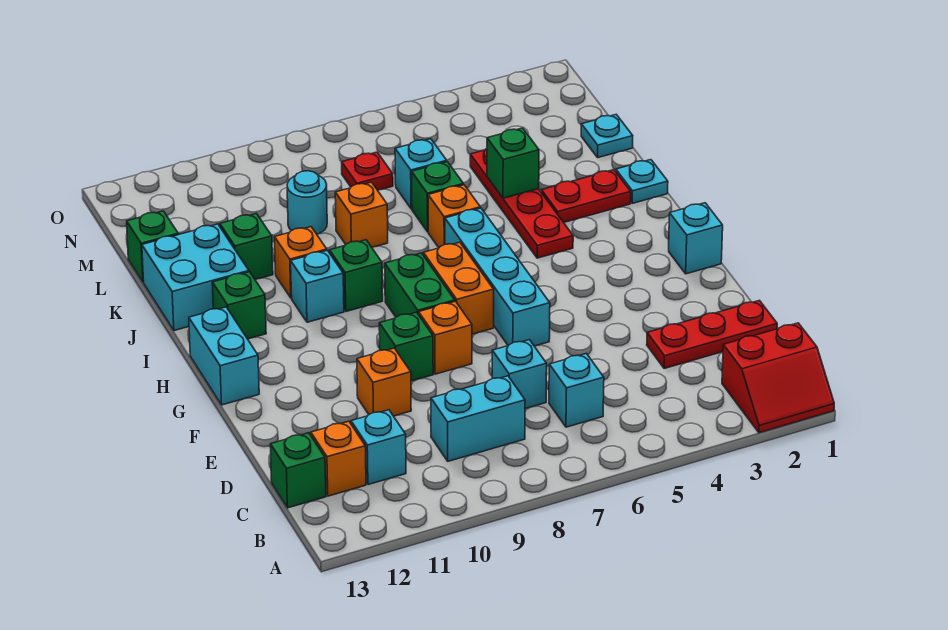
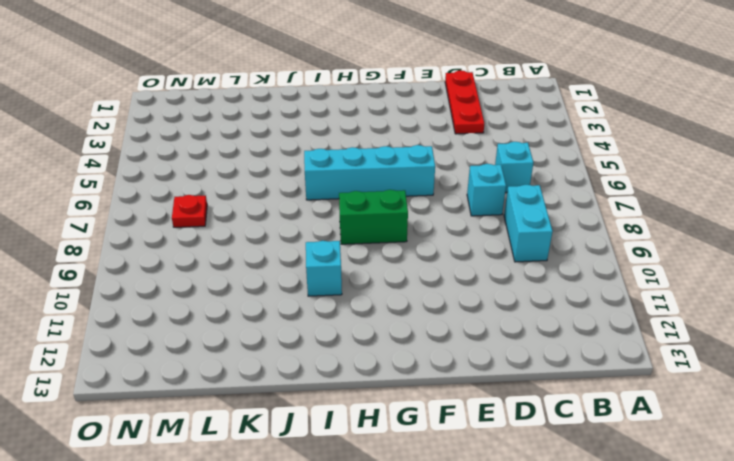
none -> red slope A1:B2 level 1 top B
none -> cyan brick C11 level 1
none -> orange brick C12 level 1
none -> green brick C13 level 1

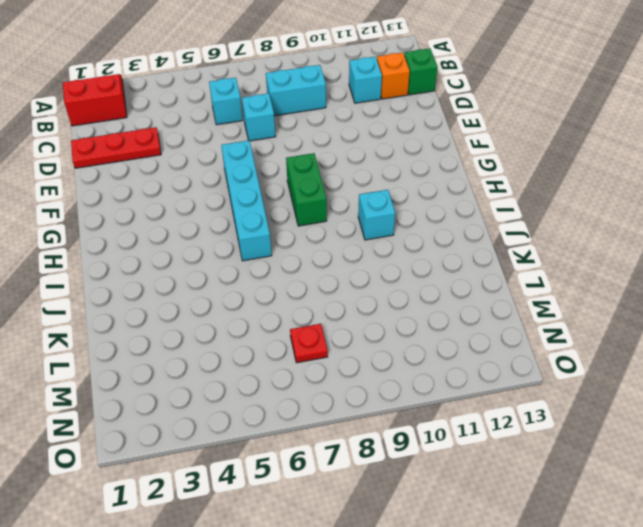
none -> orange brick E10 level 1
none -> orange brick F8 level 1
none -> green brick F9 level 1
none -> cyan brick G1 level 1

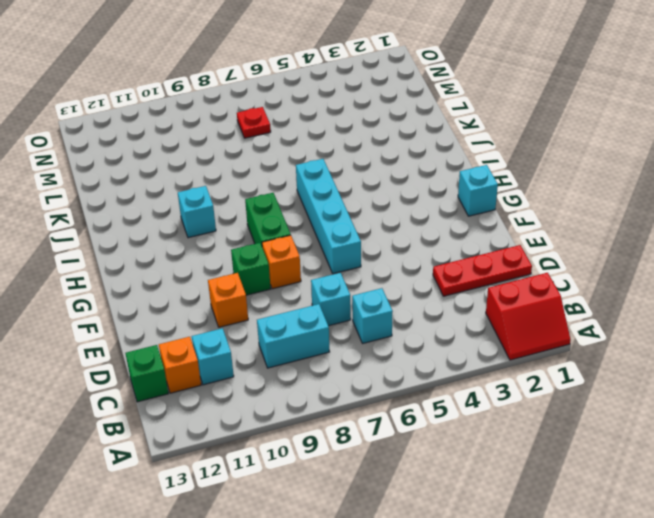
none -> orange brick G7:H7 level 1
none -> cyan brick G13:H13 level 1
none -> red plate I4:L4 level 1
none -> green brick I9 level 1

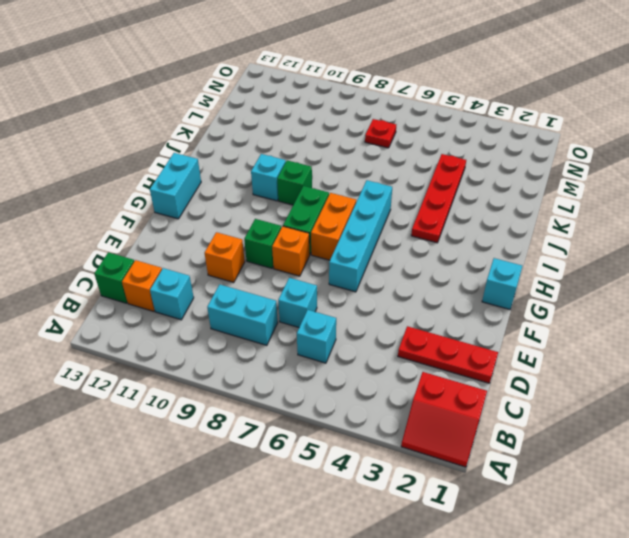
none -> green brick I12 level 1
none -> cyan plate J1 level 1
none -> red plate J2:J3 level 1
none -> orange brick J6 level 1

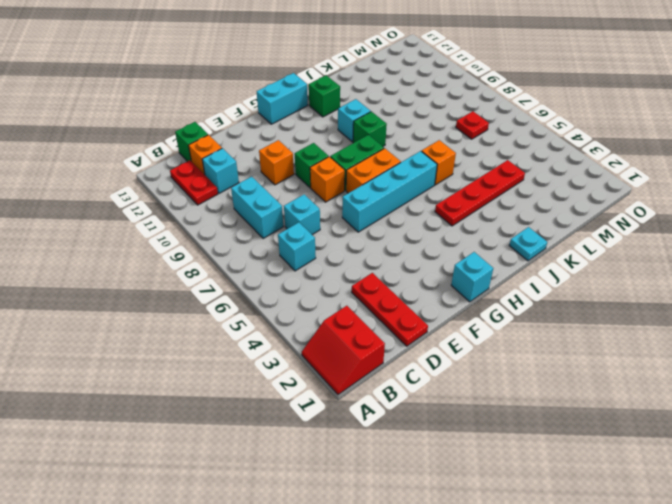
red plate B11:B12 level 1 -> red plate J2:J3 level 1
none -> orange brick J10 level 1
none -> cyan brick J12:K13 level 1
none -> green brick K6 level 1
none -> orange brick K8 level 1

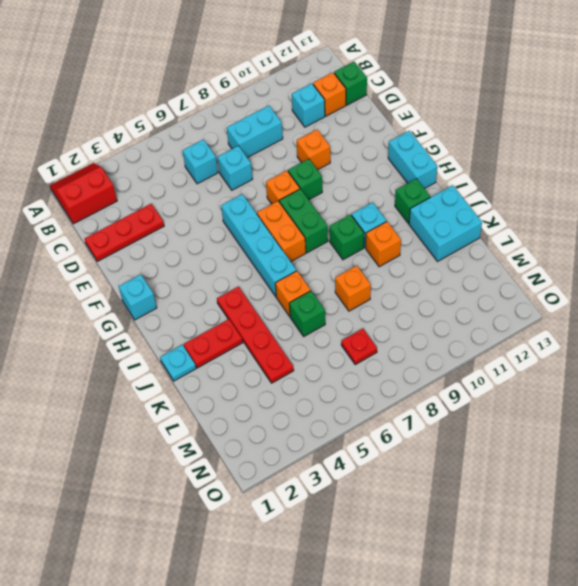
none -> green brick K11 level 1
none -> cyan plate L1 level 1
none -> cyan brick L6 level 1
none -> cyan round brick L9 level 1

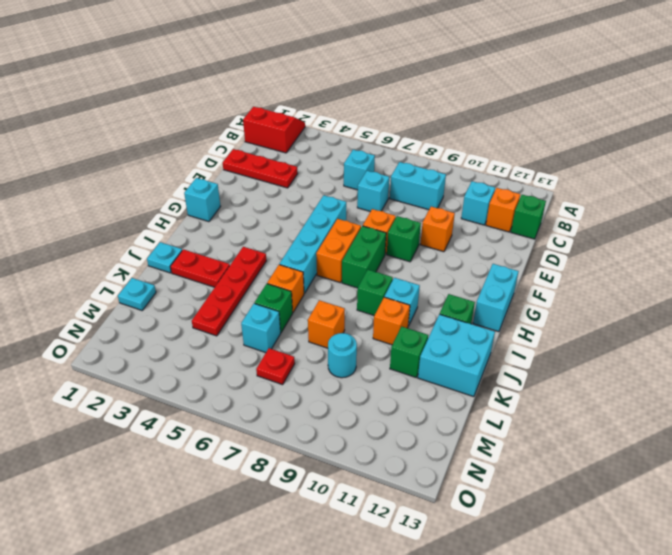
none -> green brick L13 level 1
none -> green brick K4 level 2

